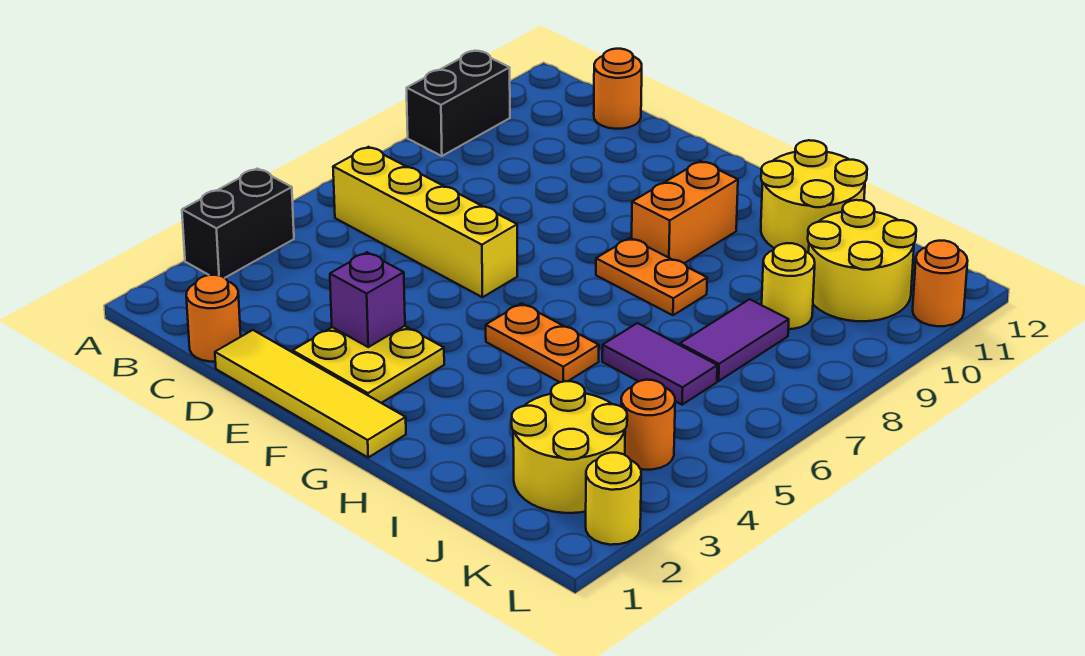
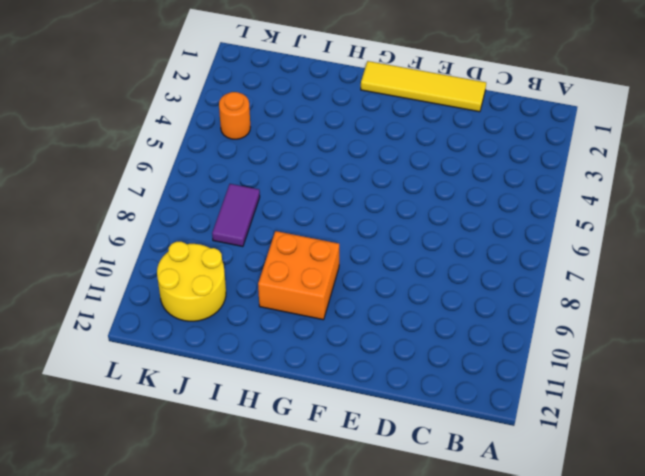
orange brick G9:H10 level 1 -> orange brick G9:G10 level 1
none -> black brick A3:A4 level 1
none -> black brick A9:A10 level 1
none -> yellow brick B6:E6 level 1

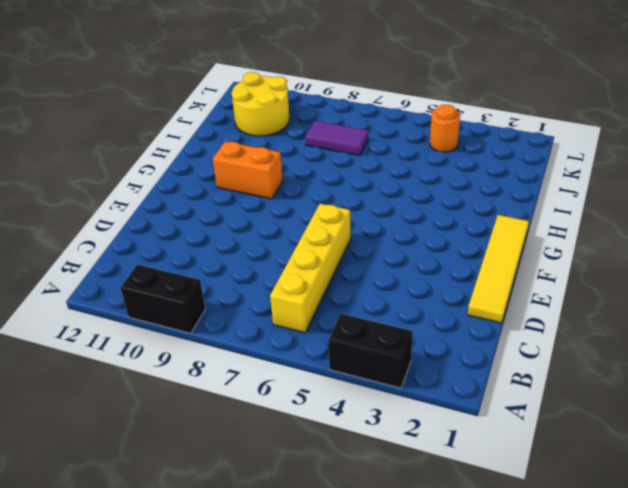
none -> orange round brick C1 level 1
none -> orange round brick C12 level 1
none -> yellow plate E2:F3 level 1

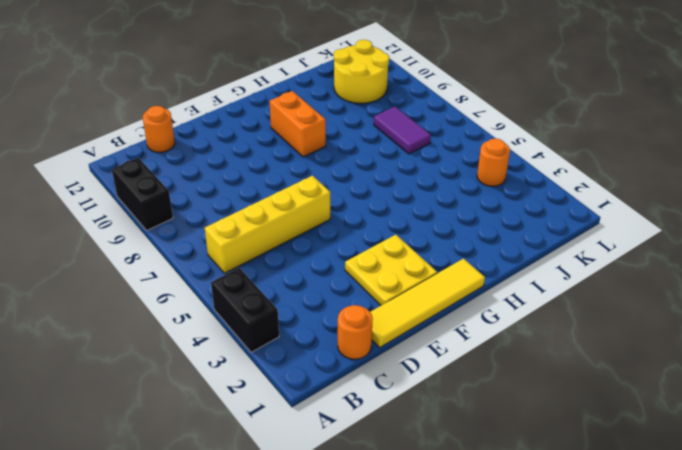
none -> orange plate G5:H5 level 1
none -> orange plate G8:H8 level 1
none -> yellow round brick H11:I12 level 1

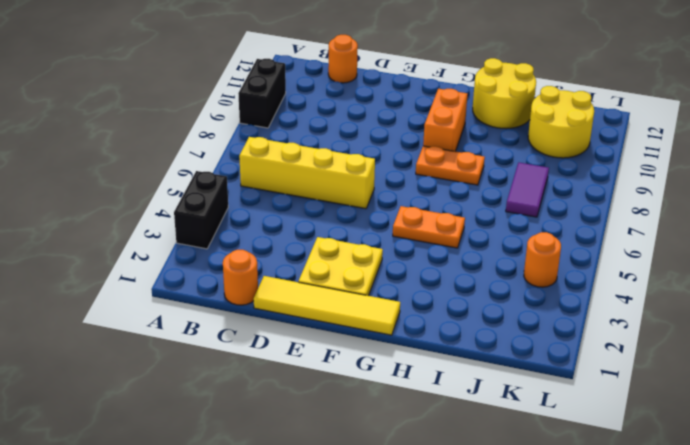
none -> purple tile I6:J6 level 1
none -> yellow round brick J2:K3 level 1
none -> yellow round brick J9 level 1

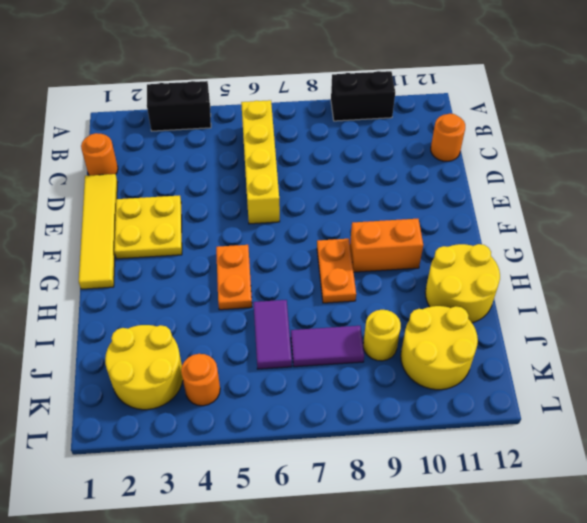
none -> yellow round brick L2 level 1
none -> orange round brick L11 level 1
none -> purple brick E3 level 2

